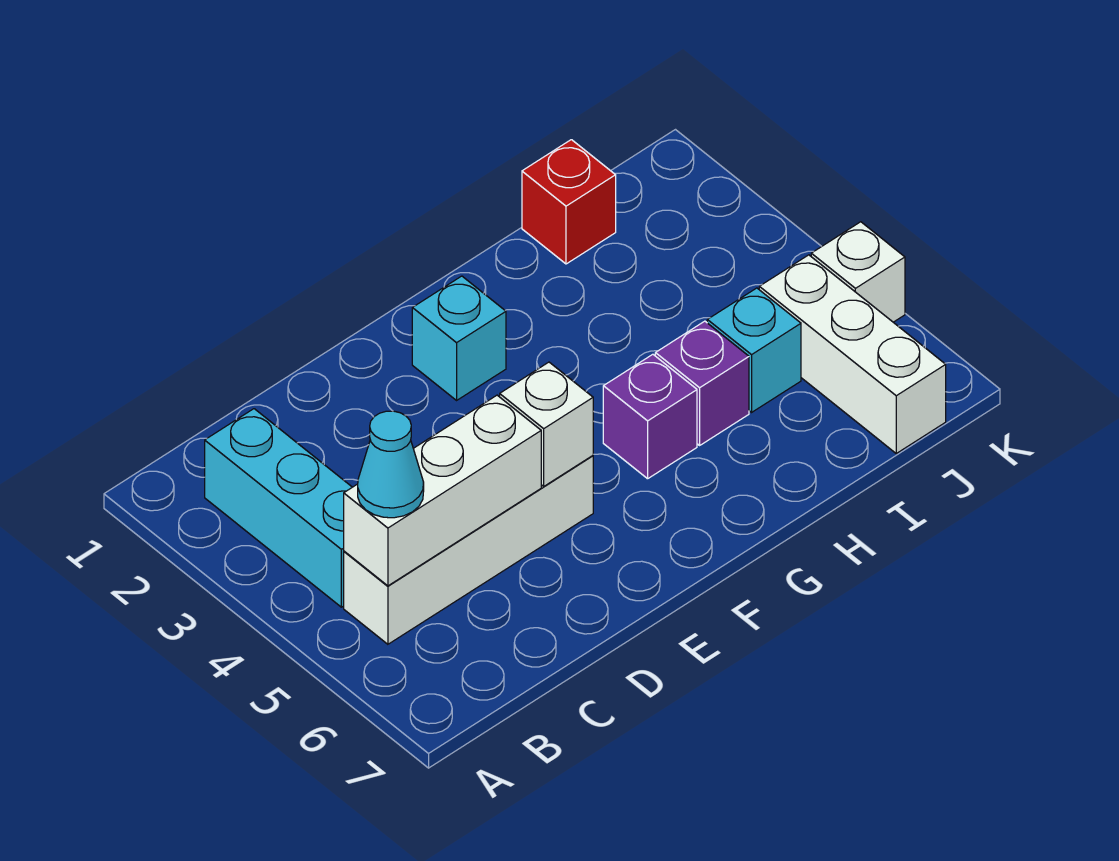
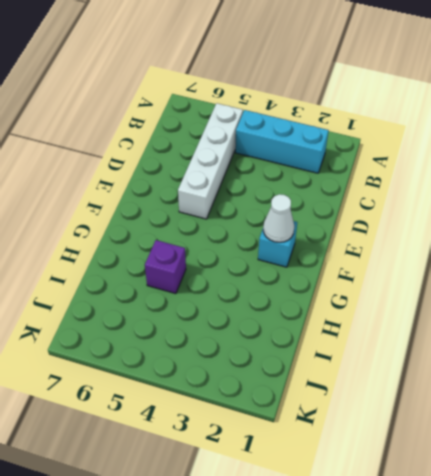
white cone F2 level 2 -> none
none -> purple brick G5 level 1
none -> red brick I1 level 1
none -> cyan brick I5 level 1

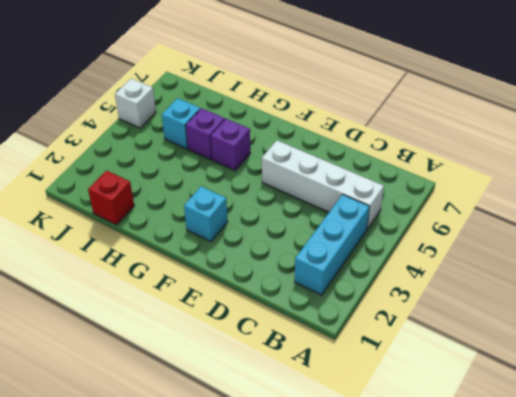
none -> white brick J5:J7 level 1
none -> white brick B5:D5 level 2
none -> white brick E5 level 2

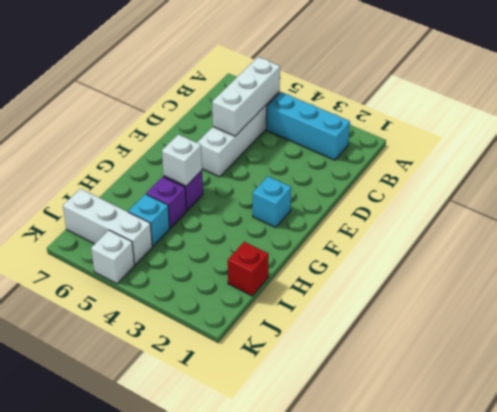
white brick G5 level 2 -> white brick E5 level 2
none -> cyan cone B5 level 3

